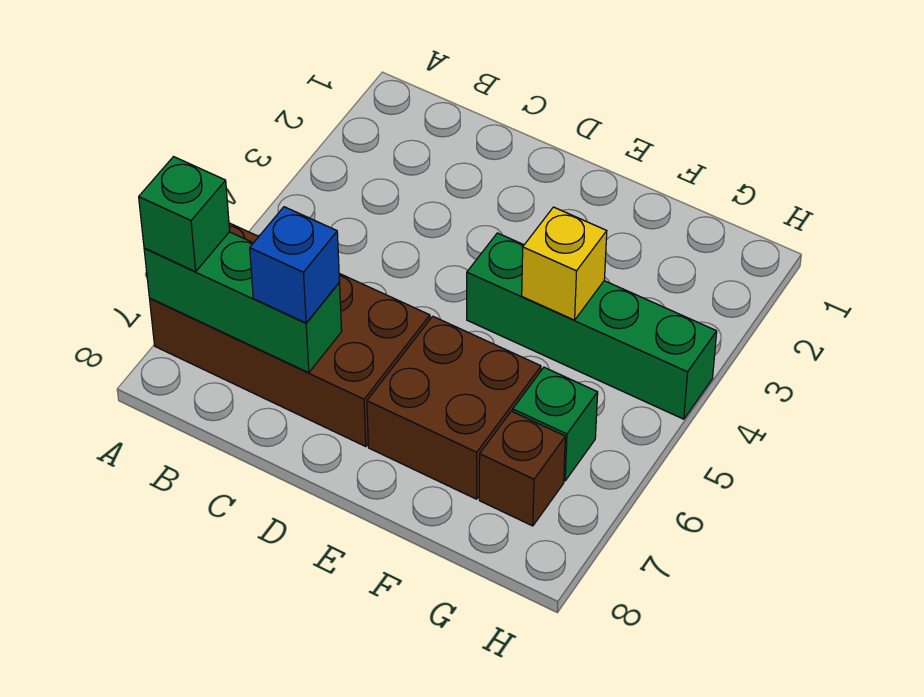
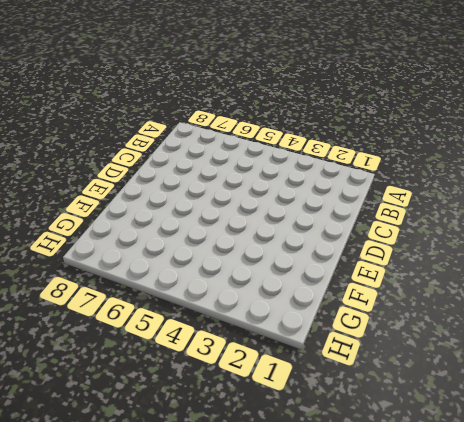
none -> brown brick A6:D7 level 1
none -> green brick E4:H4 level 1

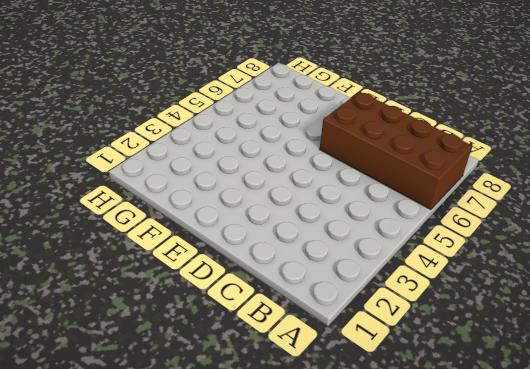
none -> green brick E4:H4 level 1
none -> brown brick E6:F7 level 1

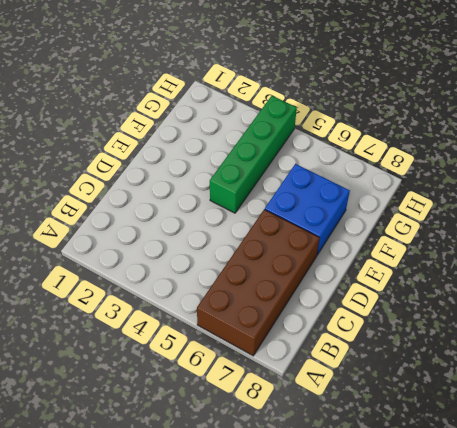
blue brick E6:F7 level 1 -> brown brick E6:F7 level 1
none -> green brick G6 level 1
none -> brown brick G7 level 1

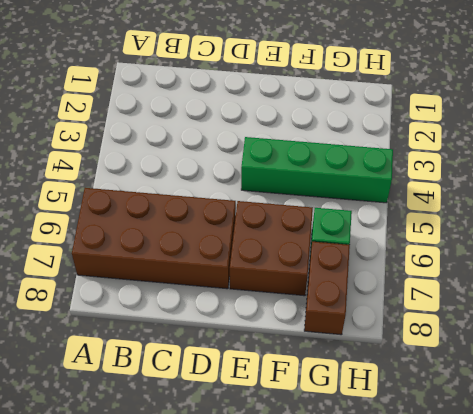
brown brick G7:G8 level 1 -> brown brick G7 level 1
none -> green brick A7:C7 level 2
none -> yellow brick F4 level 2

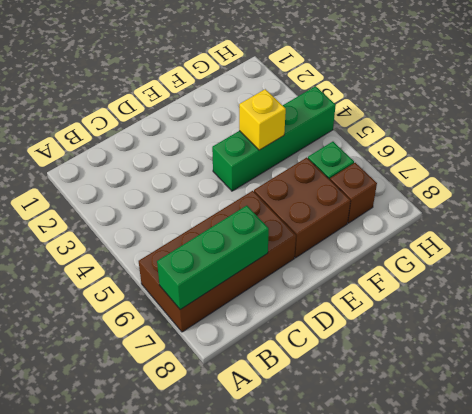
none -> green brick A7 level 3
none -> blue brick C7 level 3

